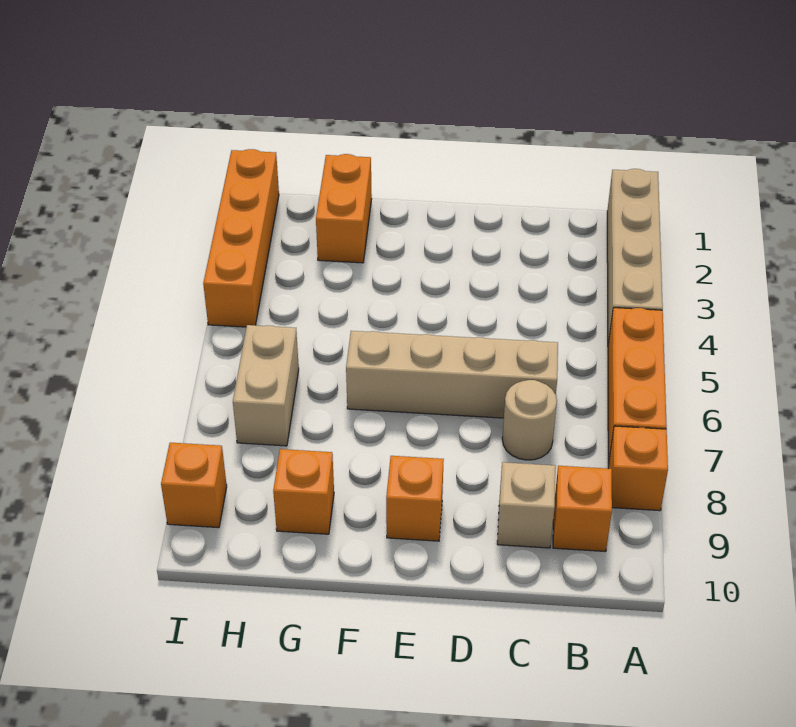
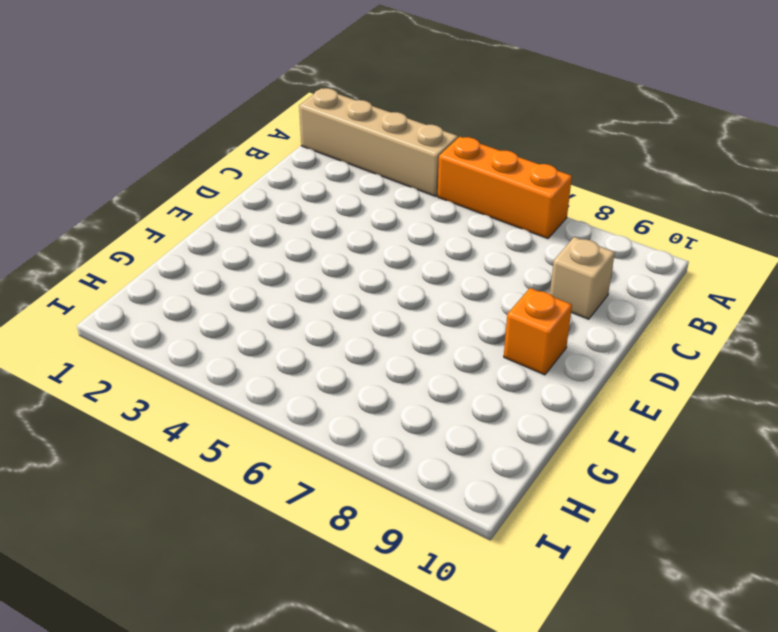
none -> orange brick A8 level 1
none -> orange brick B9 level 1
none -> tan brick C6:F6 level 1

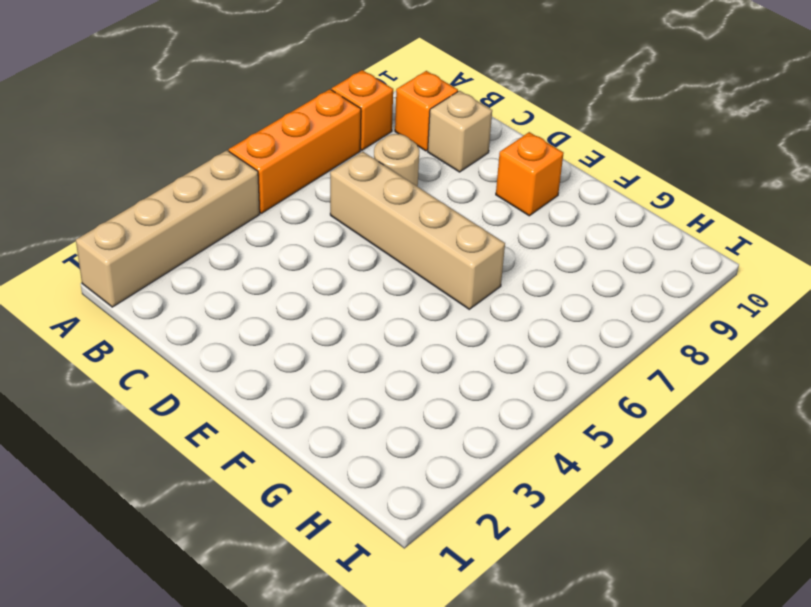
none -> orange brick G1:G2 level 1
none -> orange brick G9 level 1
none -> tan brick H6:H7 level 1

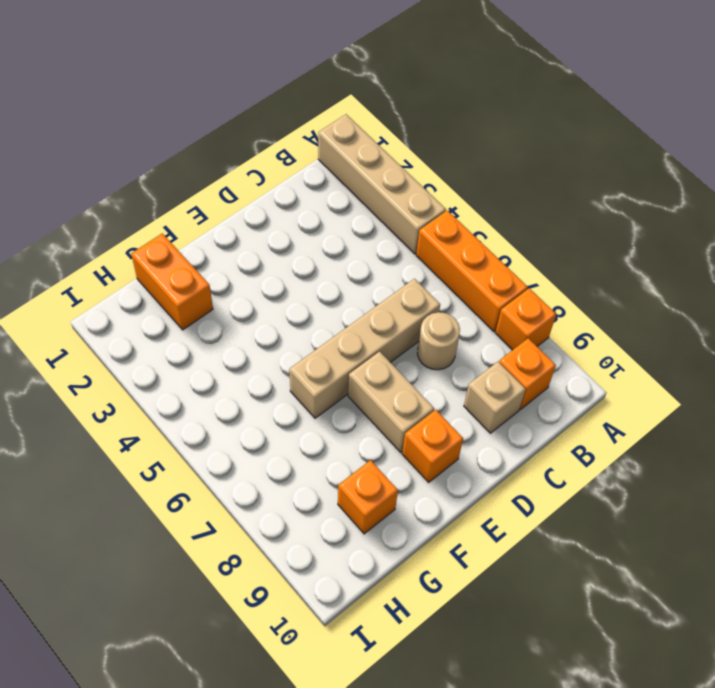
tan brick E7:E8 level 1 -> tan brick H6:H7 level 1
none -> orange brick I1:I4 level 1
none -> orange brick I9 level 1

